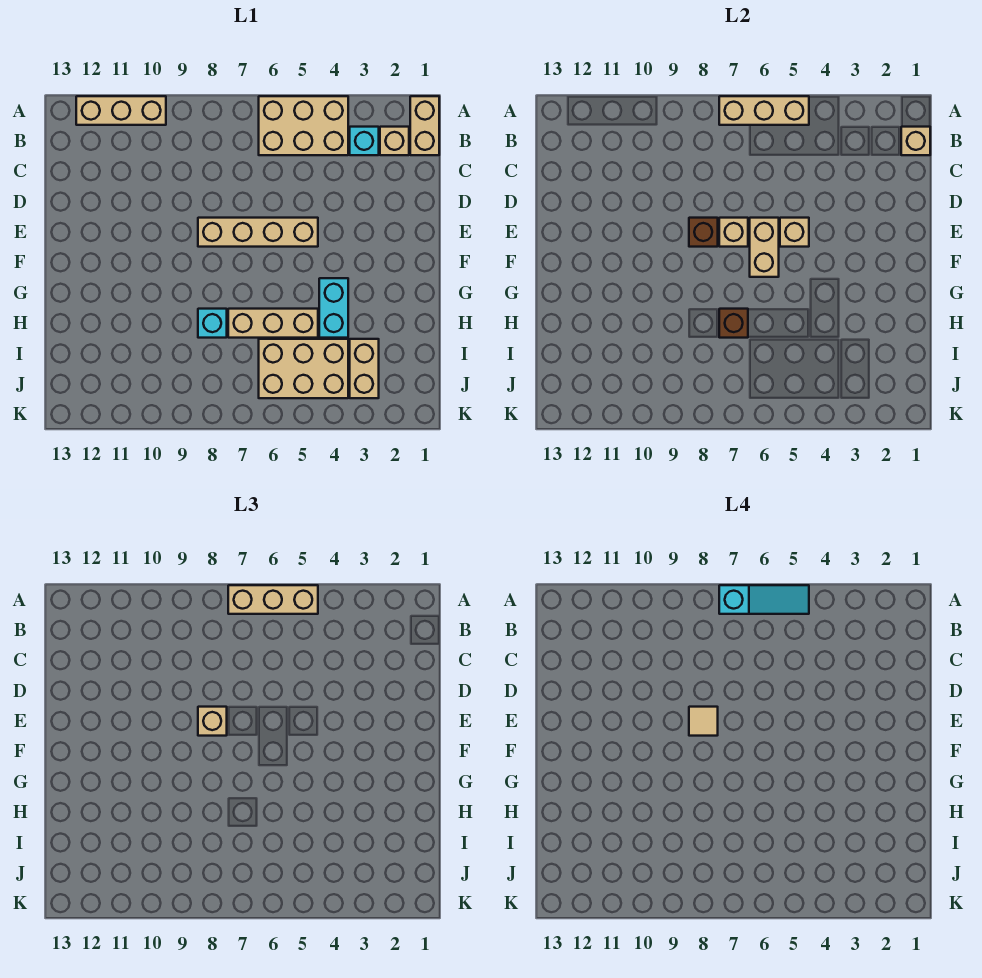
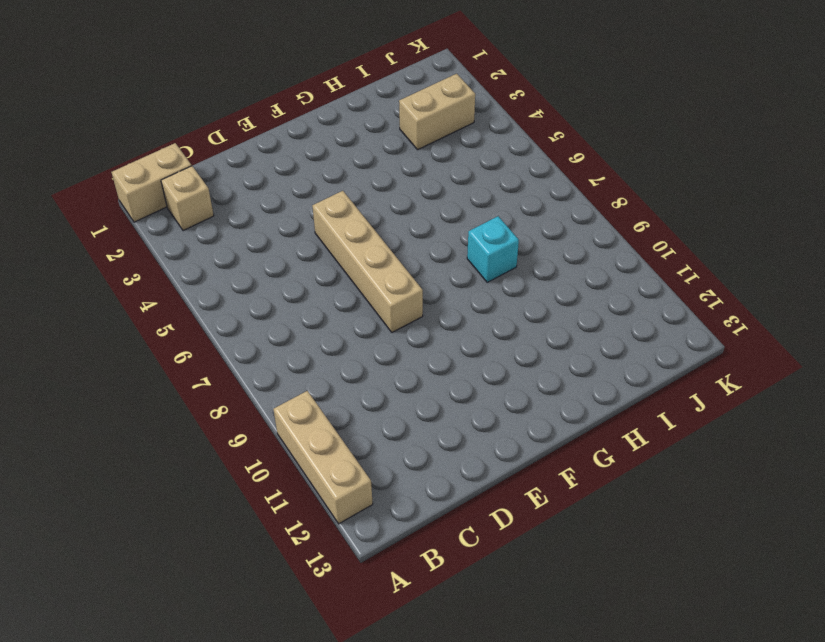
none -> tan brick A4:B6 level 1
none -> cyan brick B3 level 1
none -> cyan brick G4:H4 level 1

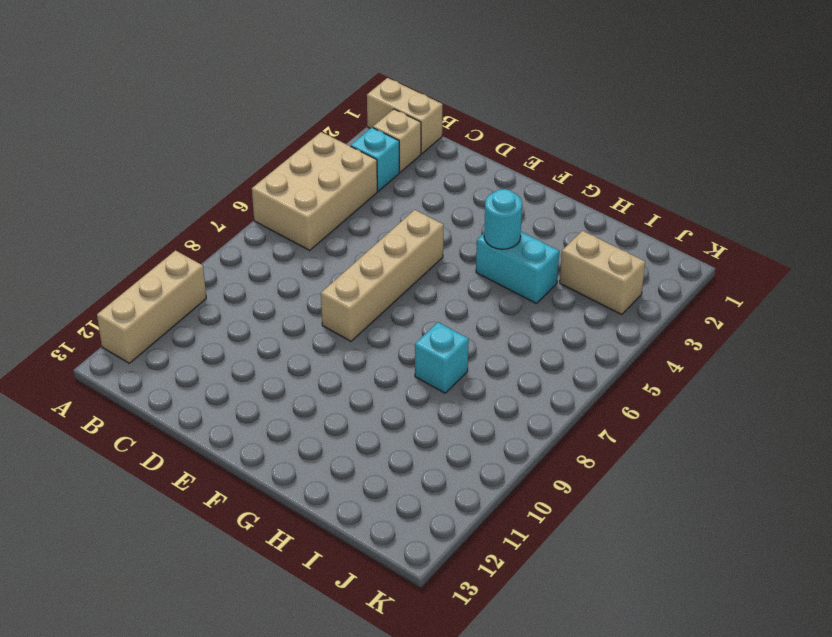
cyan round brick G4 level 2 -> none
none -> tan brick H5:H7 level 1
none -> tan brick I4:J6 level 1
none -> tan brick A5:A7 level 2

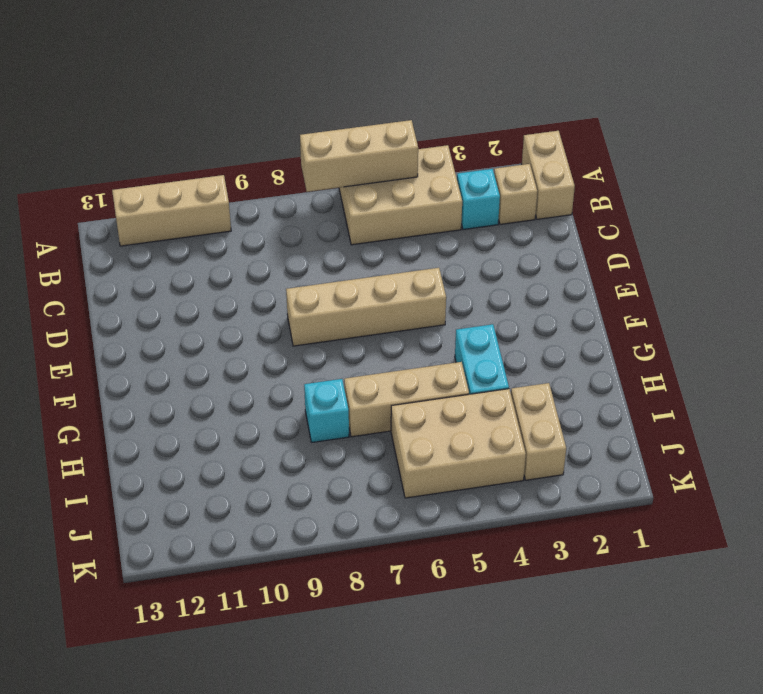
none -> tan brick B1 level 2
none -> tan brick E5 level 2
none -> tan brick E6:F6 level 2

